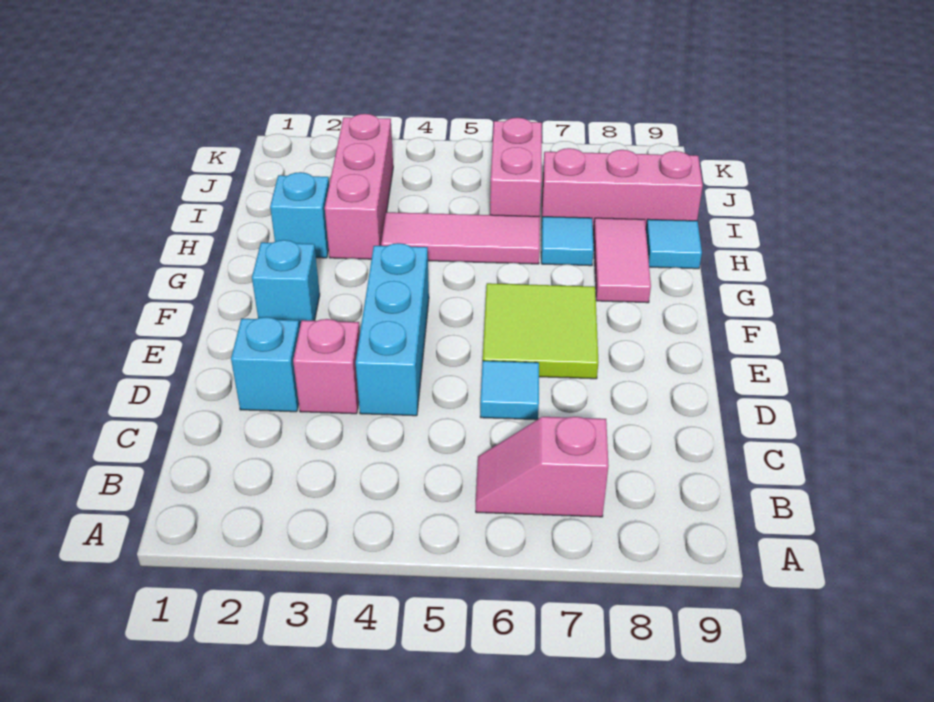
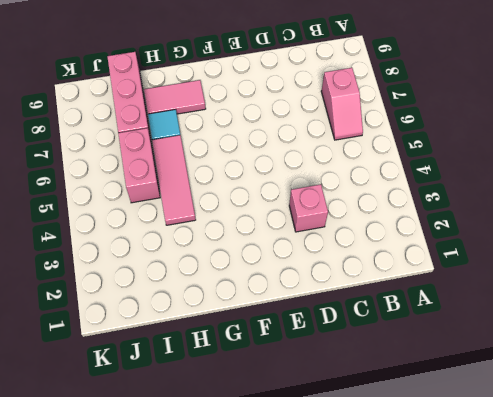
pink brick I5:I6 level 1 -> pink brick I6:J6 level 1
none -> cyan brick D2 level 1
none -> cyan brick D4:F4 level 1
none -> cyan tile D6 level 1

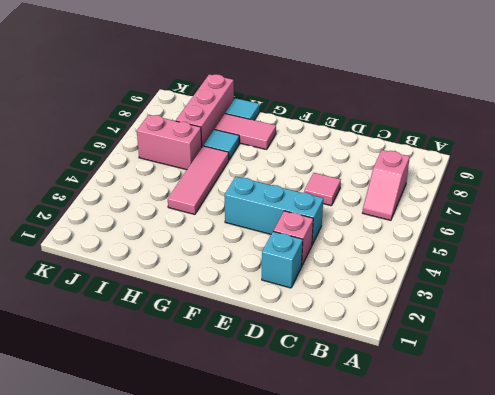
pink tile D6 level 1 -> cyan tile D6 level 1
none -> lime tile E6:F7 level 1
none -> cyan brick F2 level 1
none -> cyan brick H2 level 1

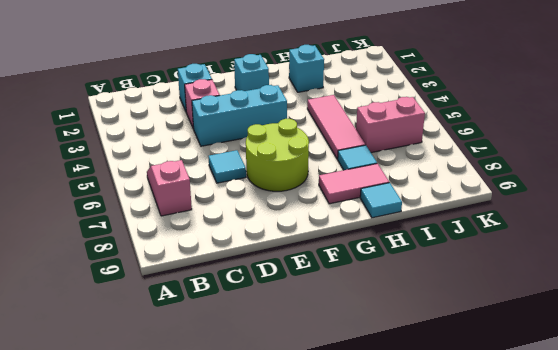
lime round brick E6:F7 level 1 -> lime tile E6:F7 level 1
none -> pink brick H3:J3 level 1
none -> pink brick I7:I9 level 1

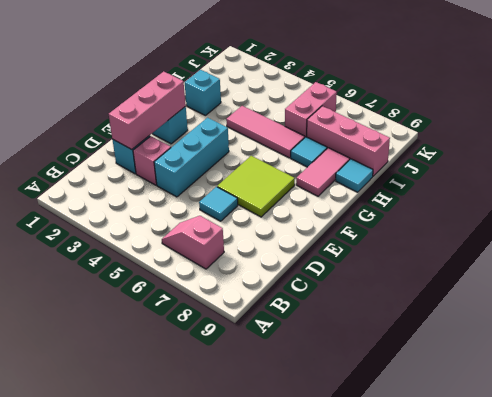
pink brick D2:F2 level 2 -> pink brick H3:J3 level 1

